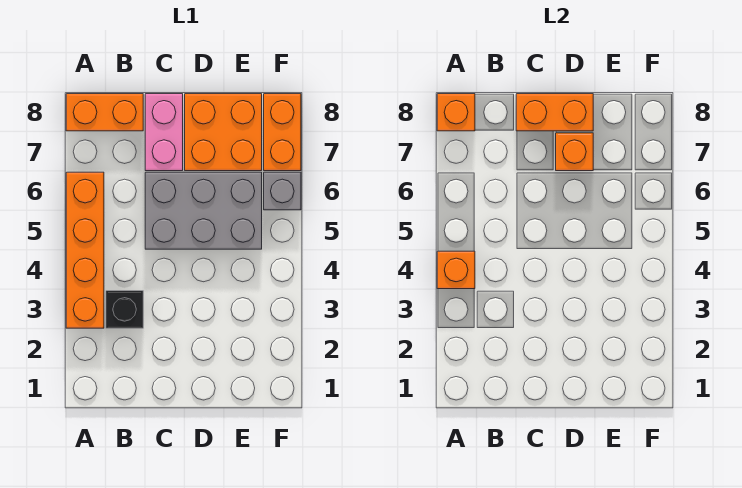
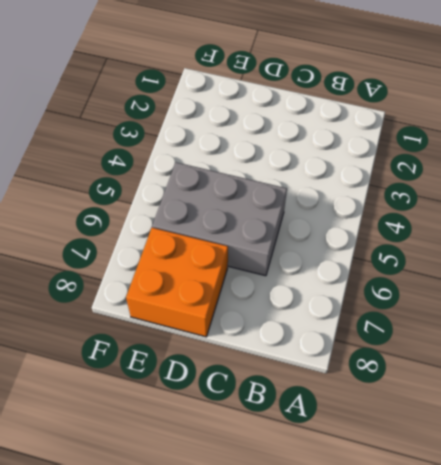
none -> orange brick A3:A6 level 1
none -> orange brick A8:B8 level 1
none -> black brick B3 level 1

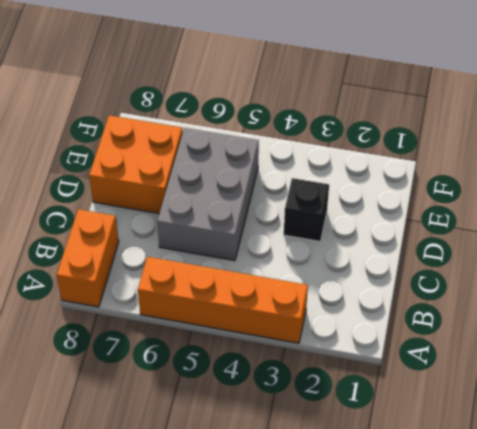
black brick D3 level 1 -> black brick B3 level 1
none -> pink brick C7:C8 level 1
none -> grey brick F6 level 1
none -> orange brick F7:F8 level 1

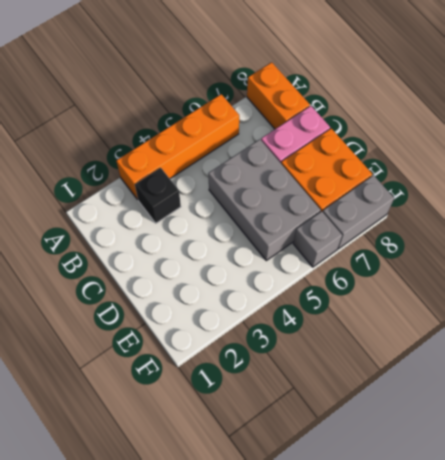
grey brick F7:F8 level 1 -> orange brick F7:F8 level 1
none -> orange brick A4 level 2
none -> orange brick A8 level 2
none -> orange brick C8:D8 level 2

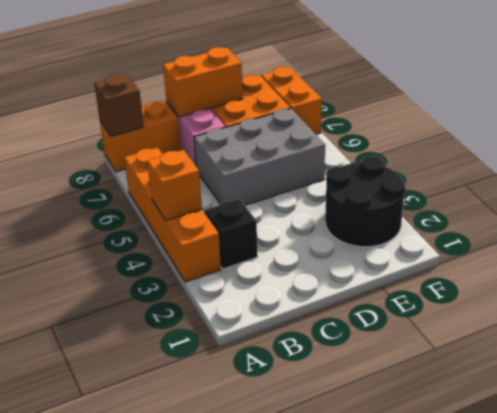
brown brick A8 level 2 -> orange brick A8 level 2
black round brick E2:F3 level 1 -> none
none -> grey brick F6 level 1
none -> orange brick D7 level 2

